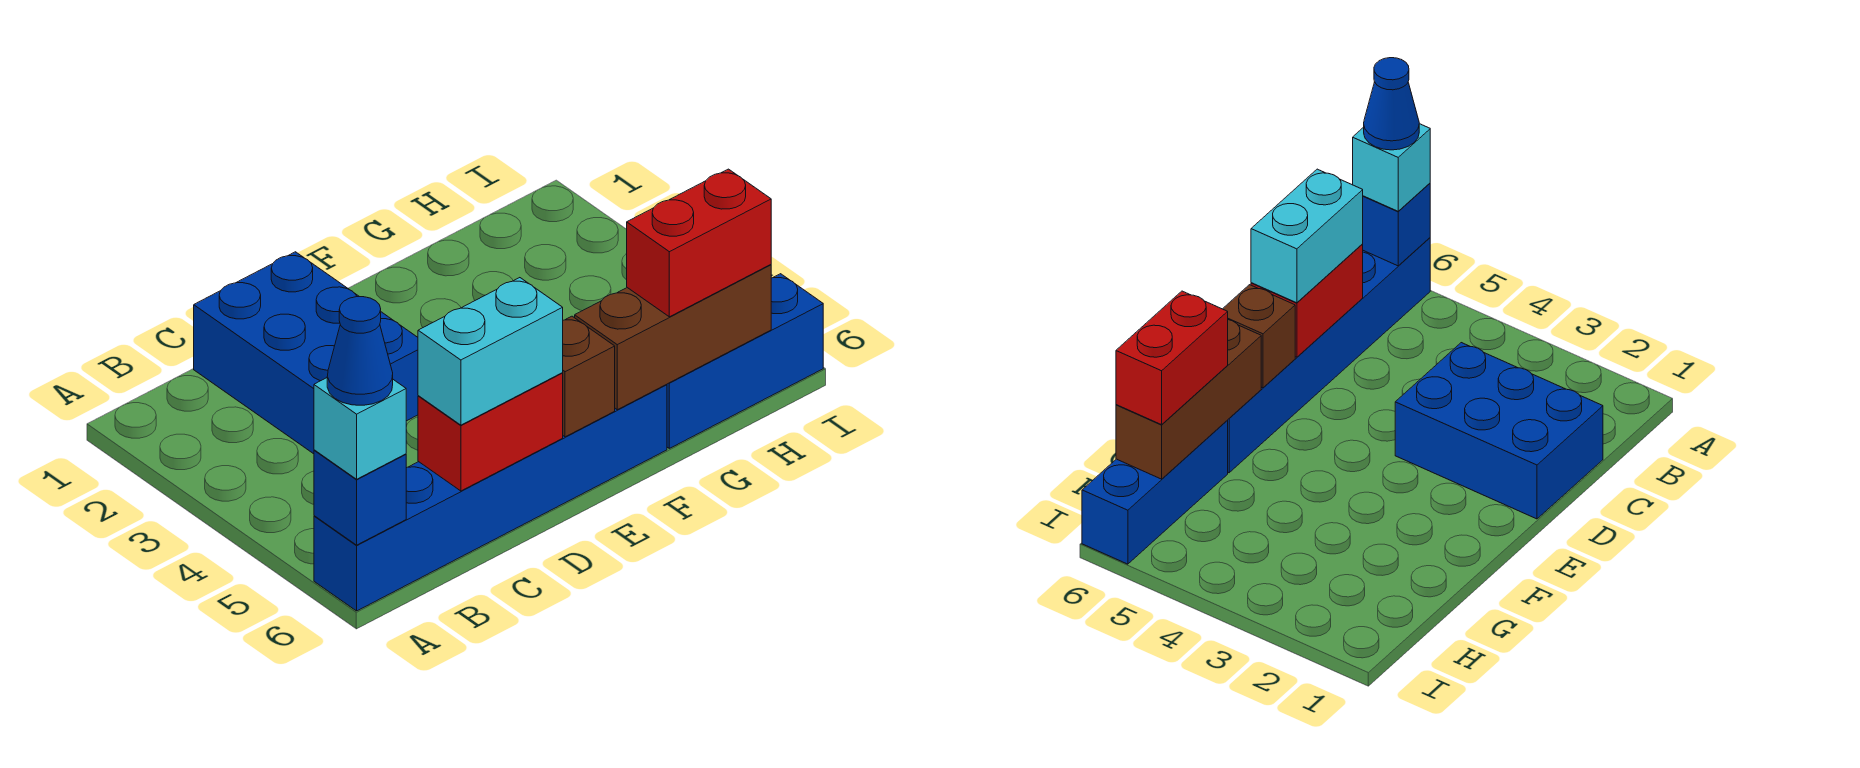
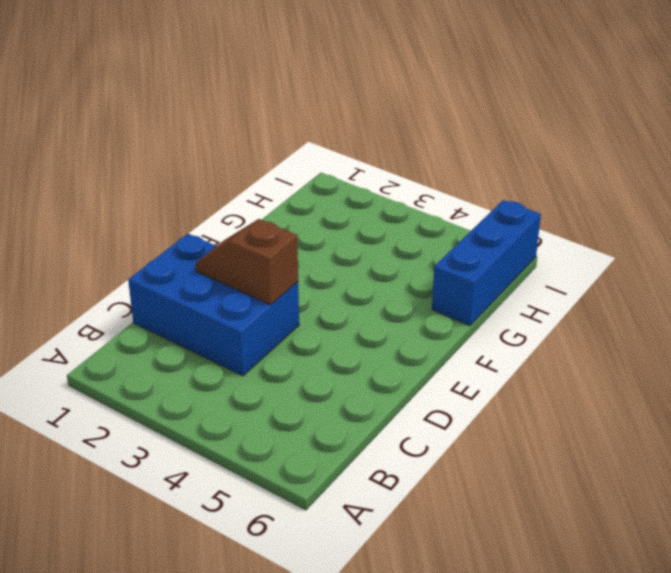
brown slope D2:D3 level 2 top 3 -> none
none -> blue brick A6:F6 level 1
none -> blue brick A6 level 2

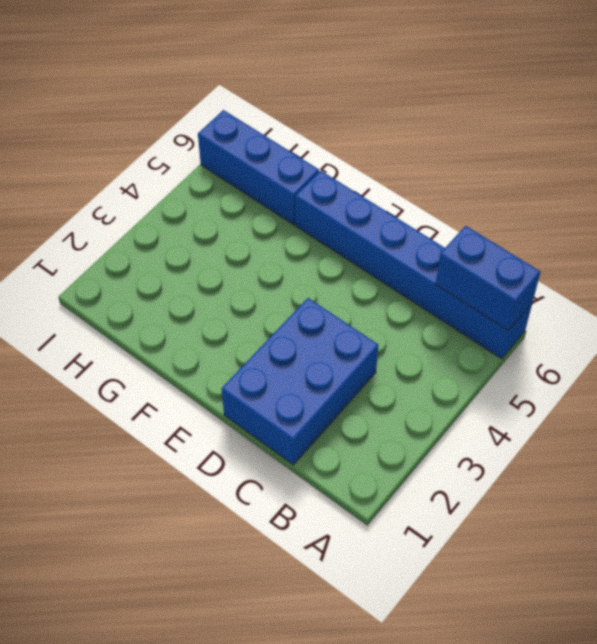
blue brick A6:B6 level 2 -> blue brick A6 level 2
none -> red brick C6:D6 level 2
none -> brown brick E6 level 2

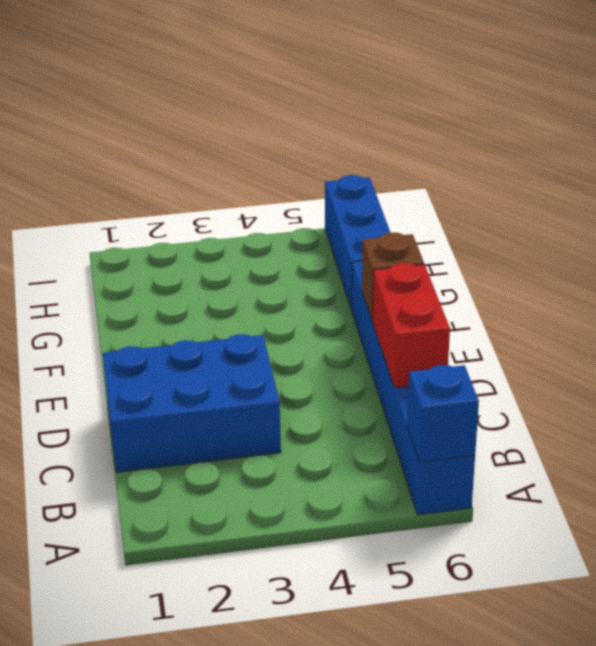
none -> brown brick F6:H6 level 2
none -> cyan brick A6 level 3

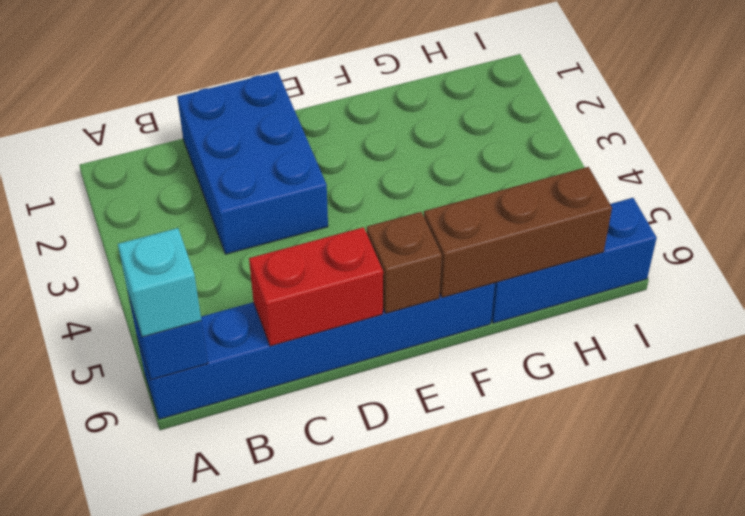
none -> cyan brick C6:D6 level 3
none -> red brick G6:H6 level 3

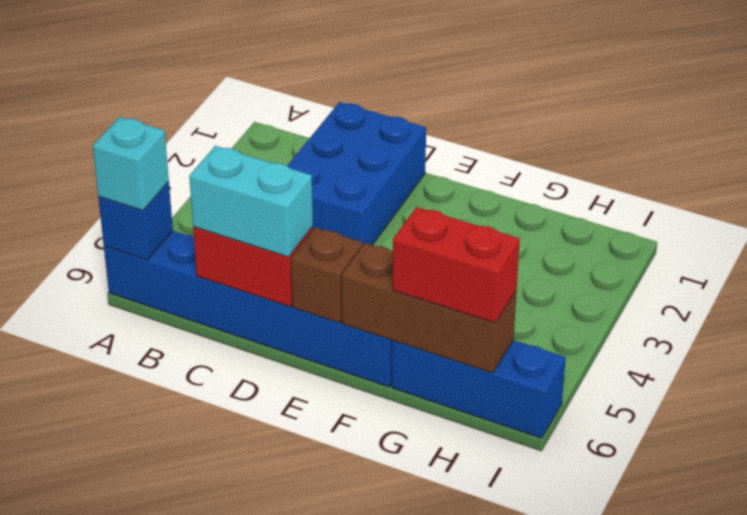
none -> blue cone A6 level 4

